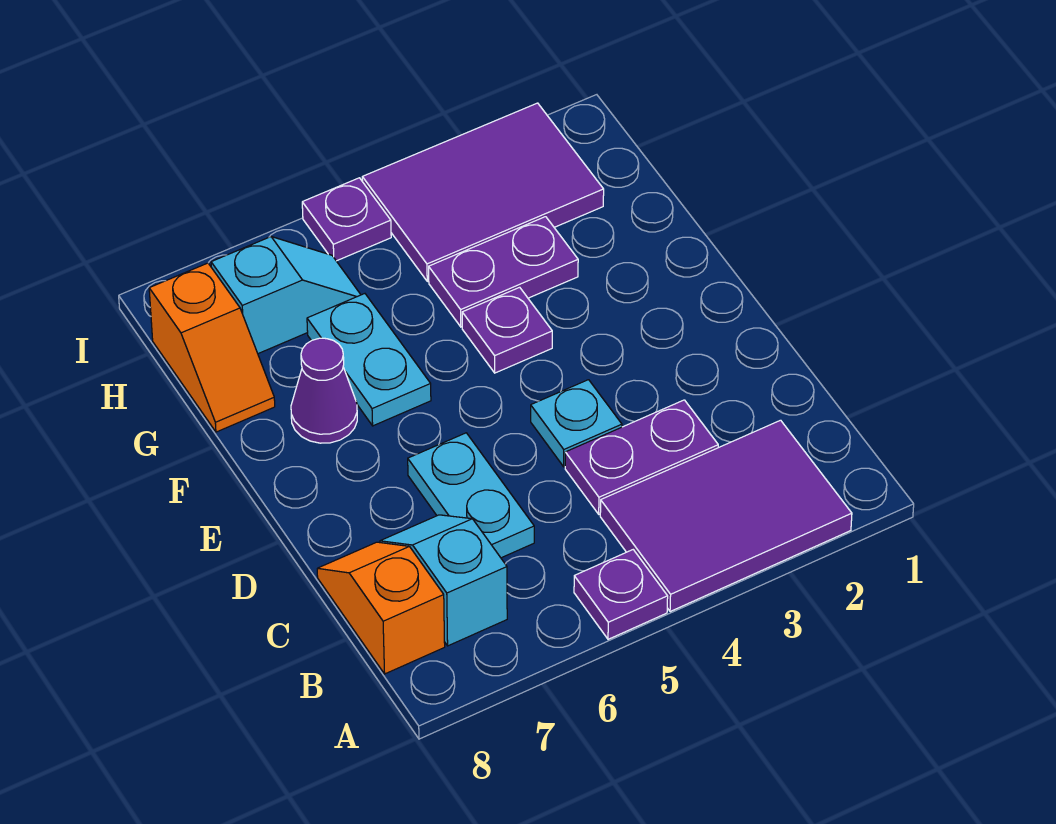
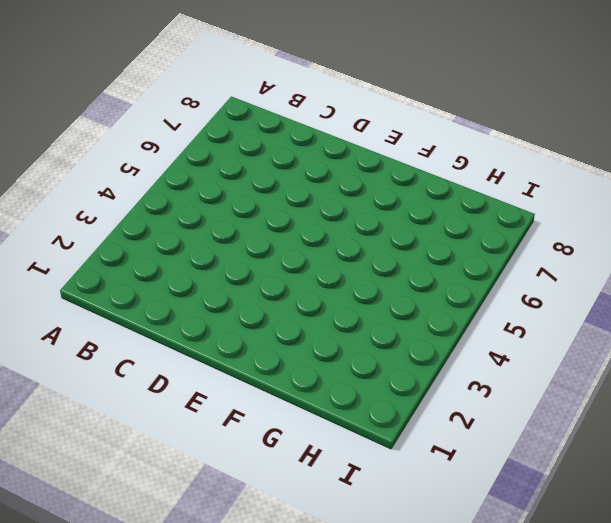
none -> purple tile A2:B4 level 1
none -> purple plate A5 level 1
none -> cyan slope B7:C7 level 1 top B

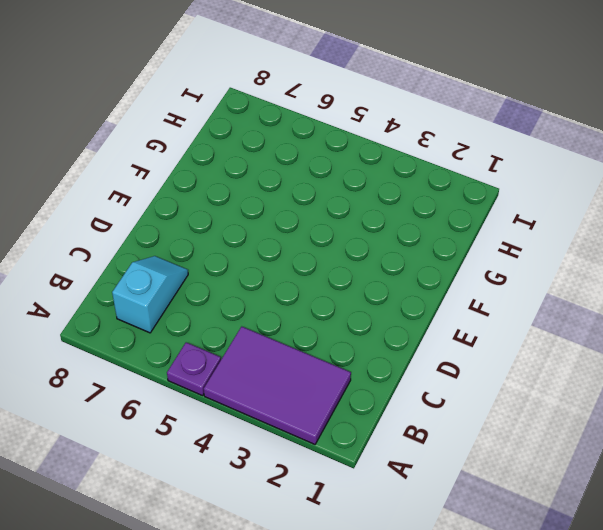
none -> orange slope B8:C8 level 1 top B
none -> purple plate C3:C4 level 1
none -> cyan plate C6:D6 level 1

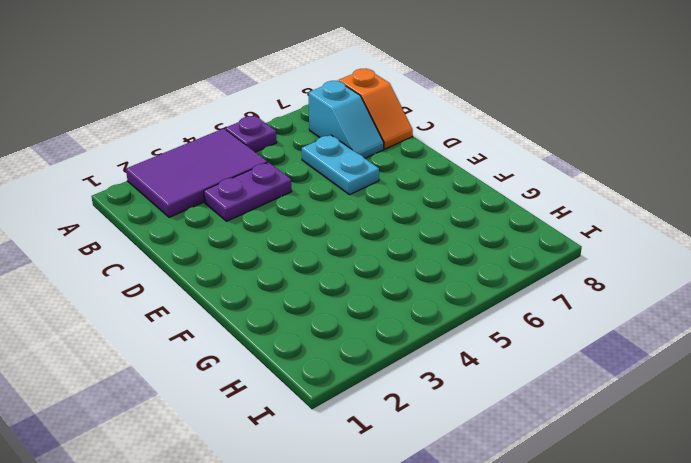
none -> cyan plate D4 level 1
none -> purple plate F4 level 1
none -> cyan plate F6:G6 level 1

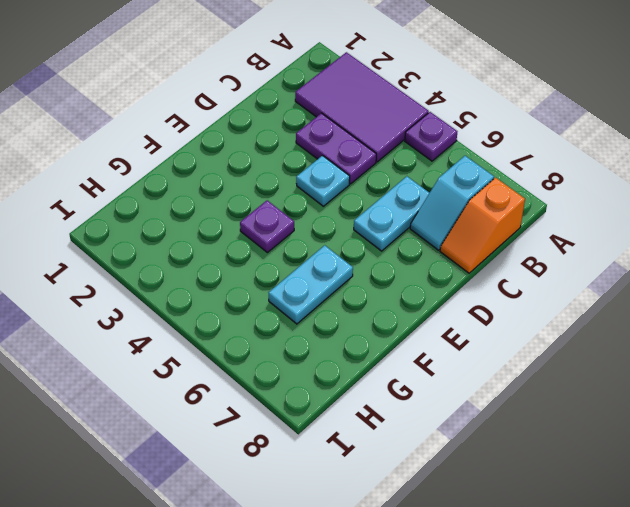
none -> purple cone F7 level 1
none -> purple plate G3:G4 level 1
none -> orange slope G8:H8 level 1 top H

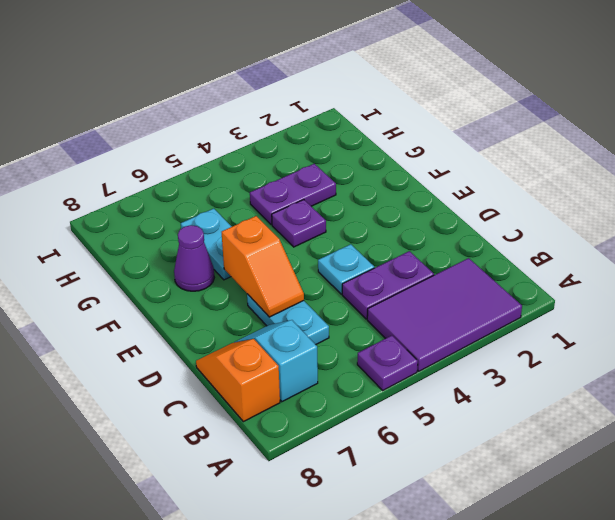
orange slope D6:E6 level 2 top E -> orange slope G8:H8 level 1 top H
none -> purple tile H2:I4 level 1
none -> cyan slope H6:H7 level 1 top 7
none -> purple plate I5 level 1

